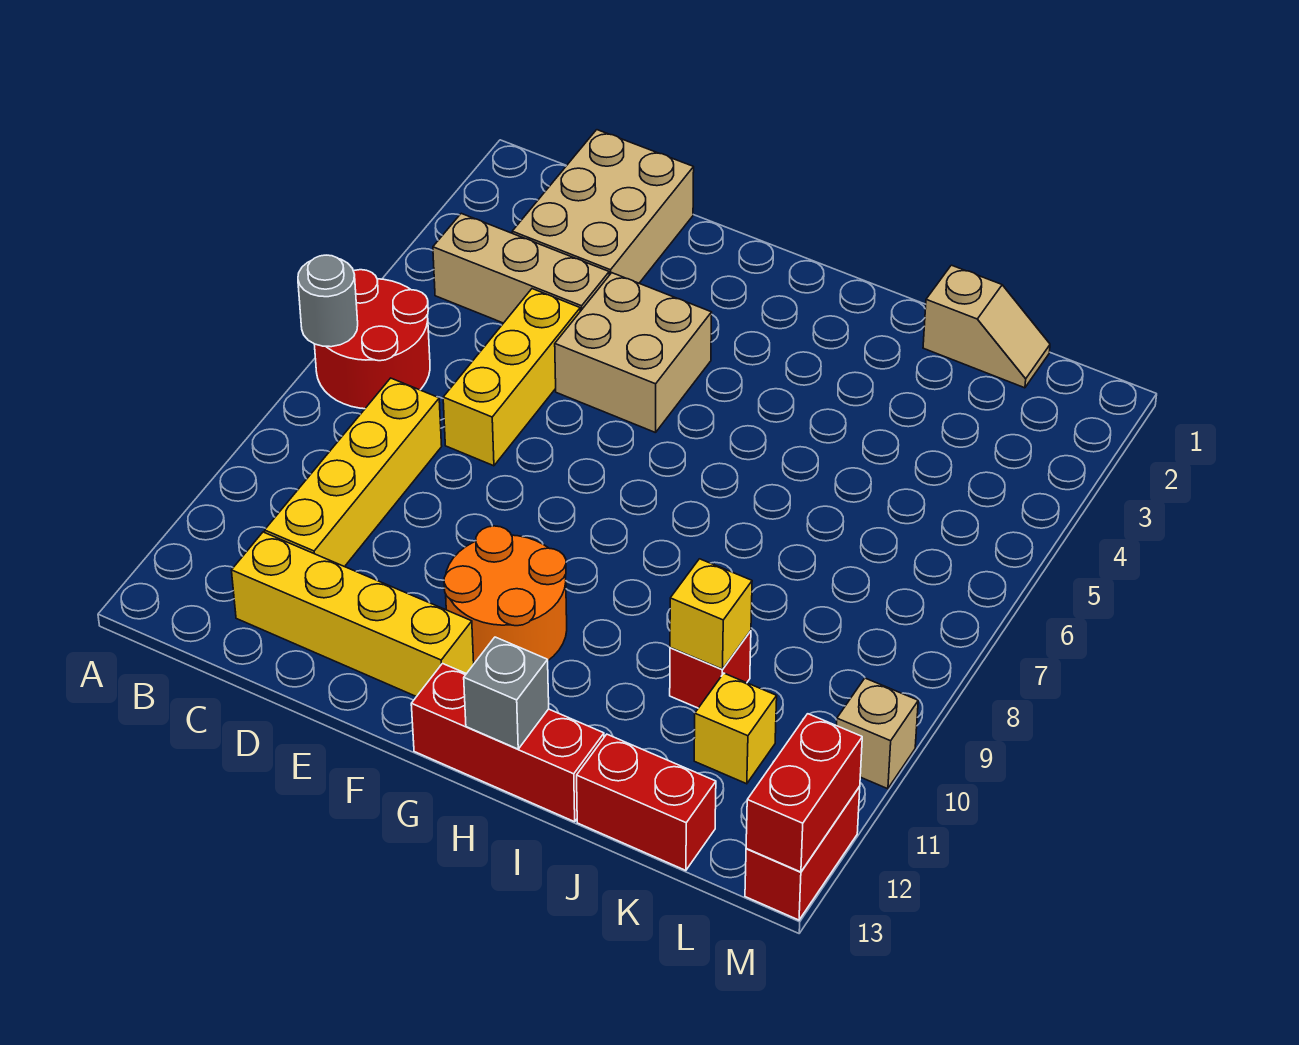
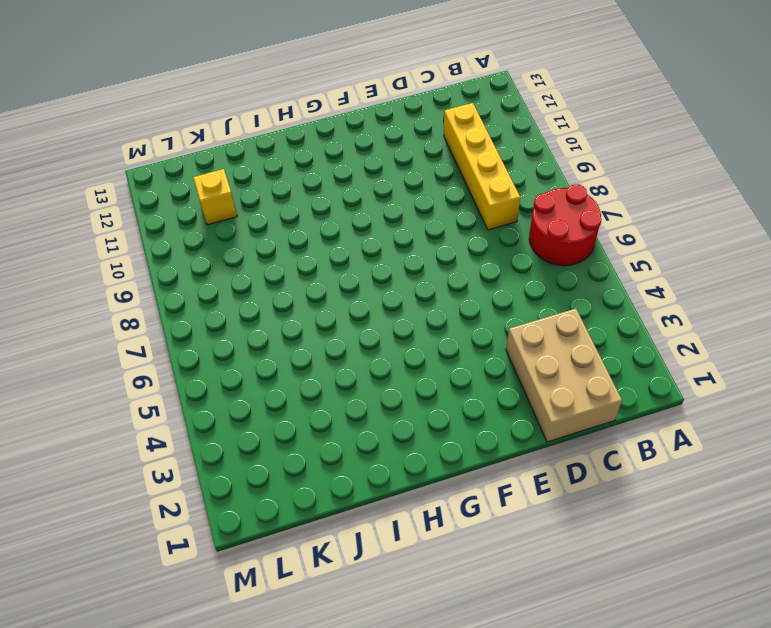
none -> tan brick B4:D4 level 1
none -> yellow brick C12:F12 level 1
none -> yellow brick D5:D7 level 1

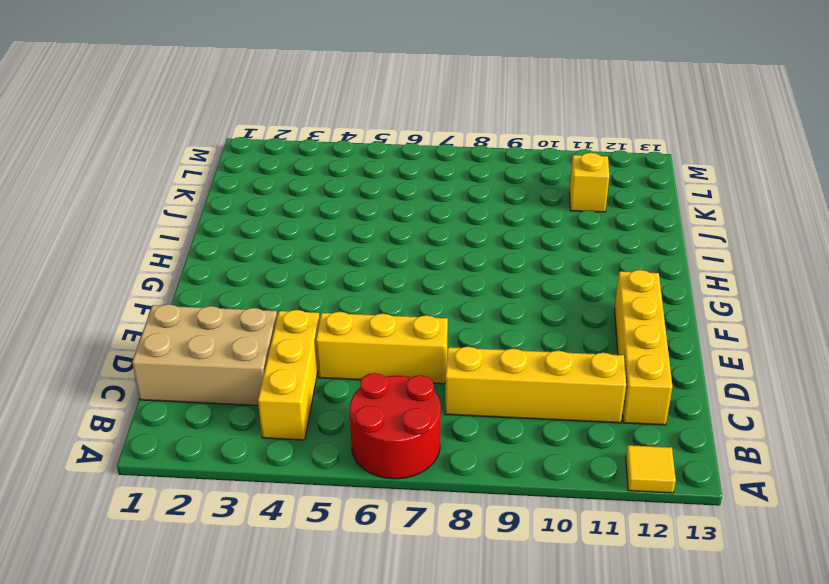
yellow tile A12 level 1 -> none
yellow brick B4:D4 level 1 -> tan brick B4:D4 level 1
none -> tan brick E4:F5 level 1
none -> orange round brick F10:G11 level 1
none -> red brick G13:I13 level 1

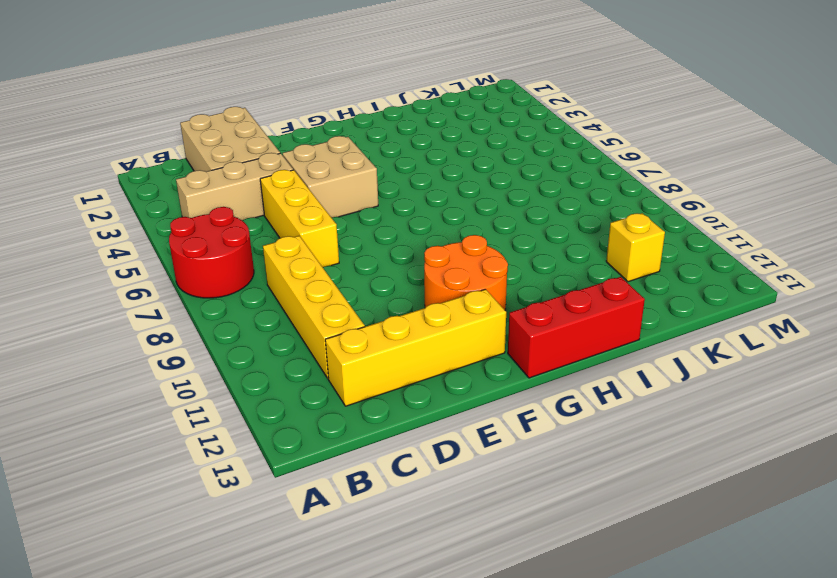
none -> tan slope J1:K1 level 1 top J
none -> red brick J10 level 1
none -> red brick J13:K13 level 1

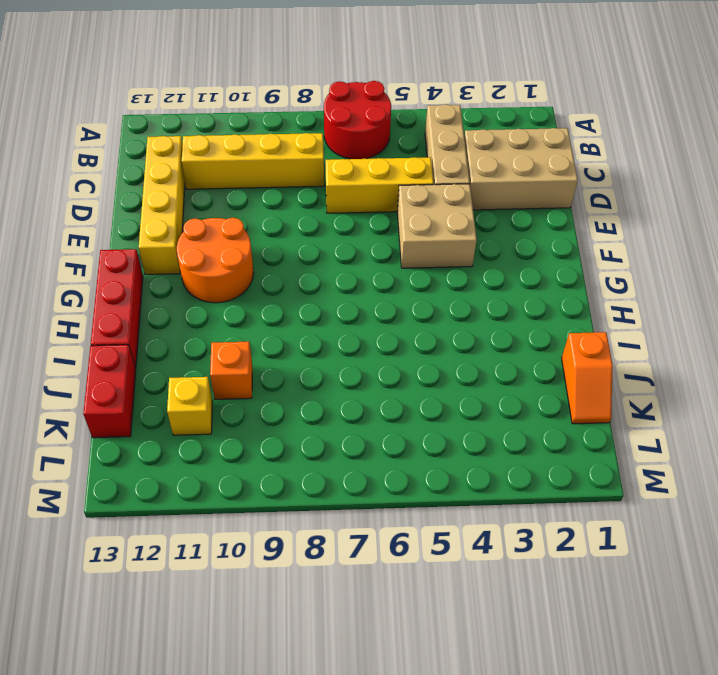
orange slope J1:K1 level 1 top J -> tan slope J1:K1 level 1 top J
orange brick J10 level 1 -> red brick J10 level 1
none -> tan brick M10 level 1
none -> red brick M12:M13 level 1
none -> grey round brick A7 level 2

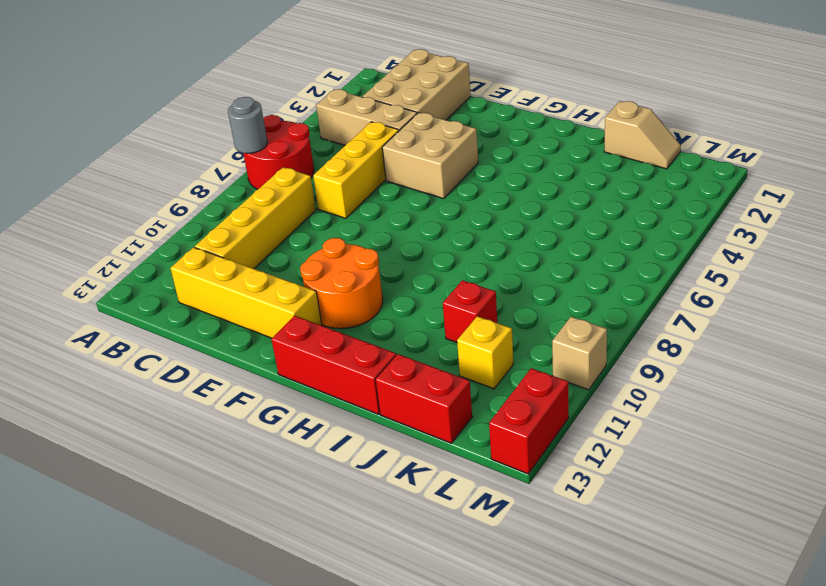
none -> grey brick H13 level 2
none -> yellow brick J10 level 2
none -> red brick M12:M13 level 2

